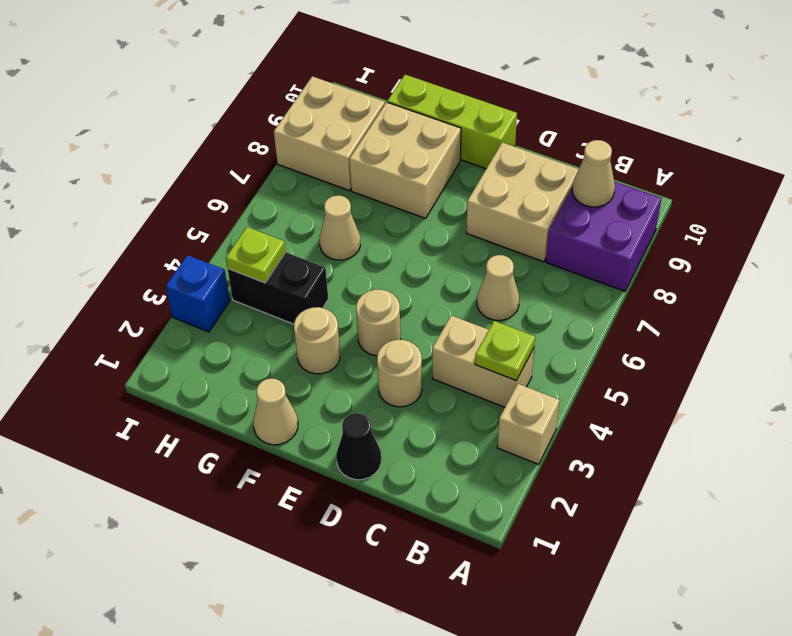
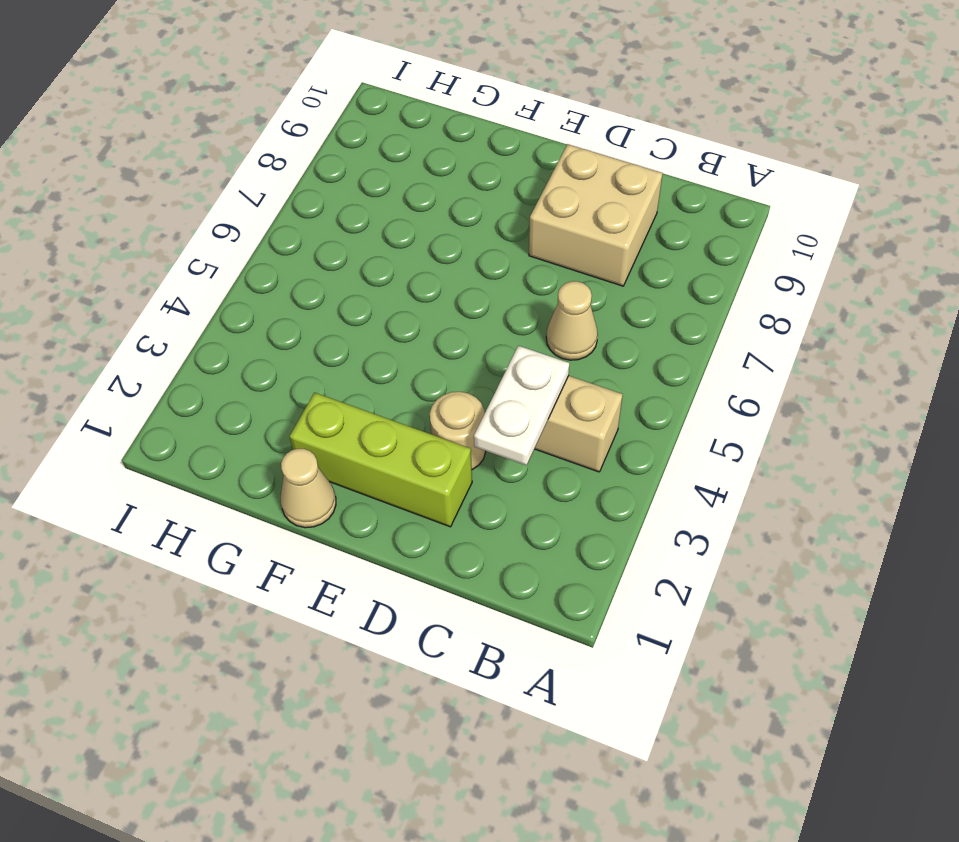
white plate C3:C4 level 2 -> none
lime brick D2:F2 level 1 -> lime brick E10:G10 level 1
none -> tan brick A3 level 1
none -> purple brick A8:B9 level 1
none -> black cone D1 level 1

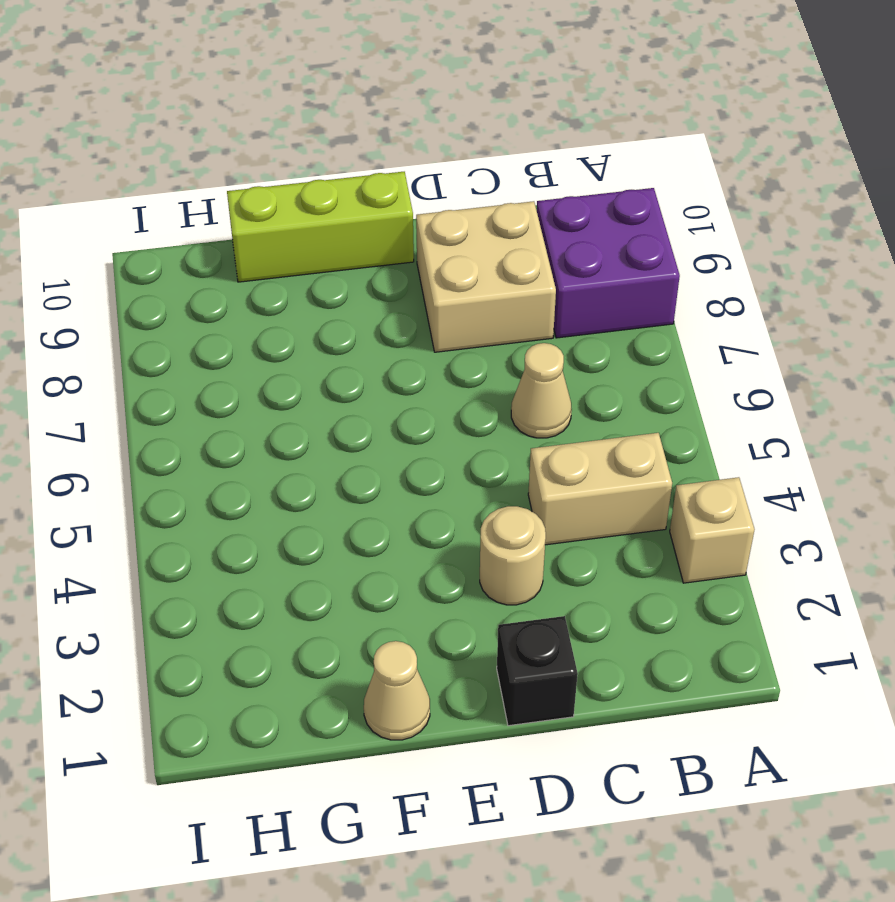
black brick D1 level 1 -> black cone D1 level 1
none -> tan round brick E4 level 1
none -> tan round brick F3 level 1
none -> tan brick F8:G9 level 1

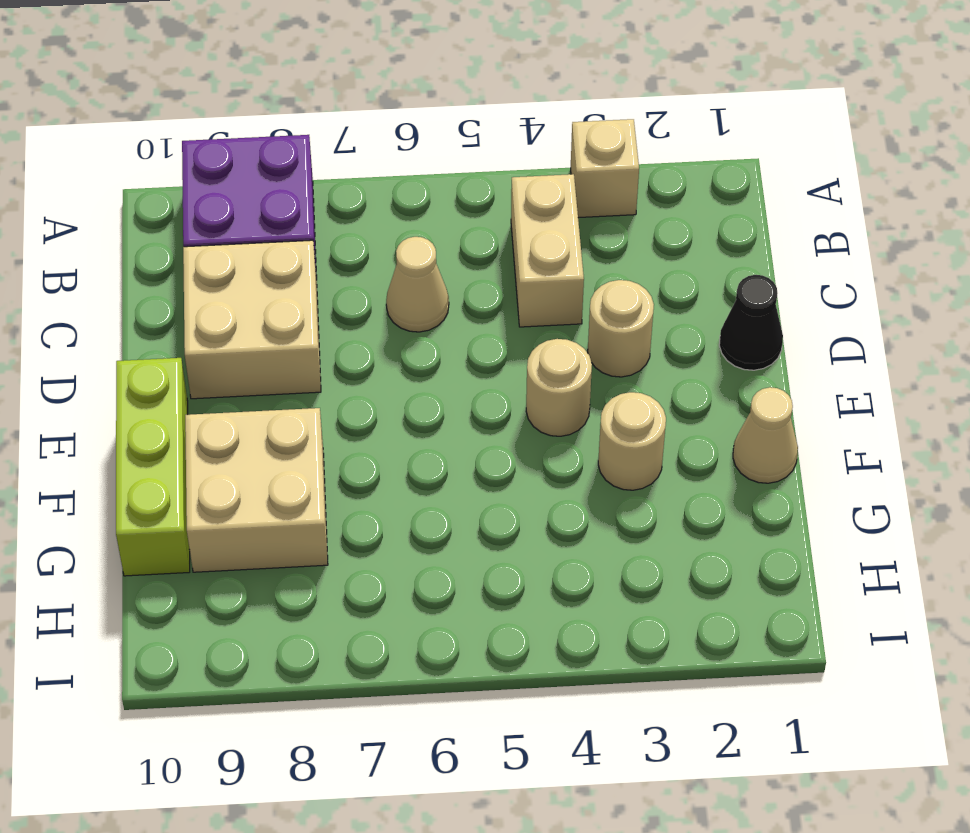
none -> black brick G4:H4 level 1
none -> tan cone G6 level 1
none -> tan brick H8:I9 level 1

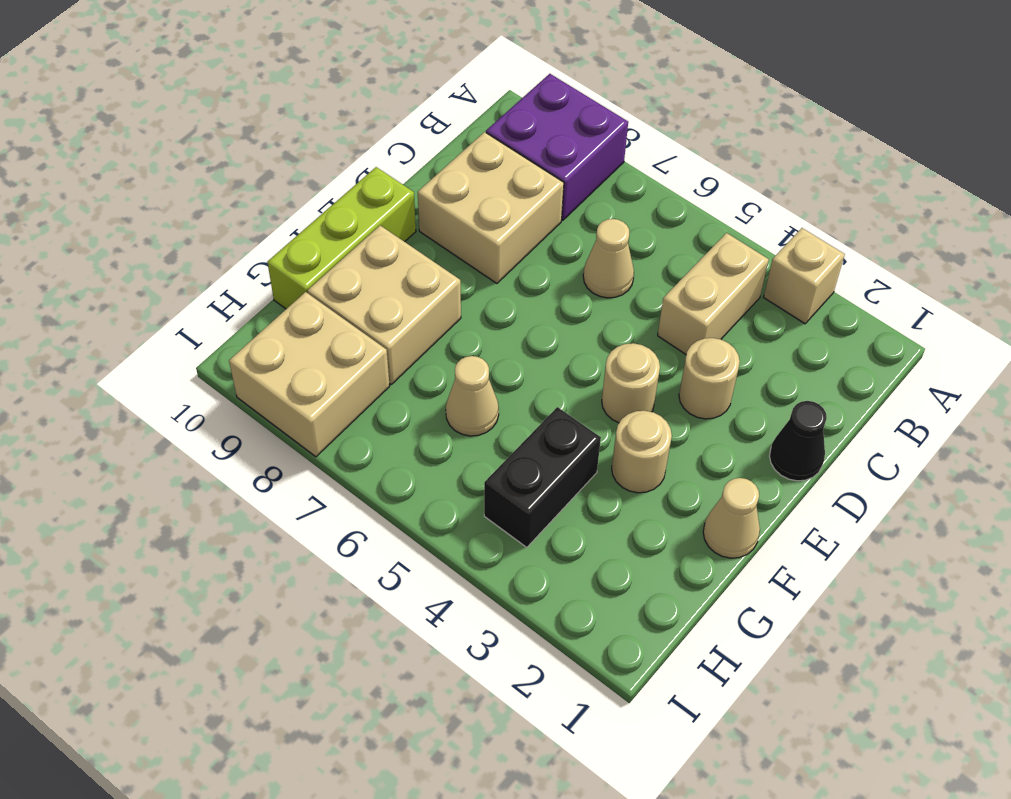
none -> blue brick I3 level 1
none -> lime plate B4 level 2
none -> tan cone B9 level 2

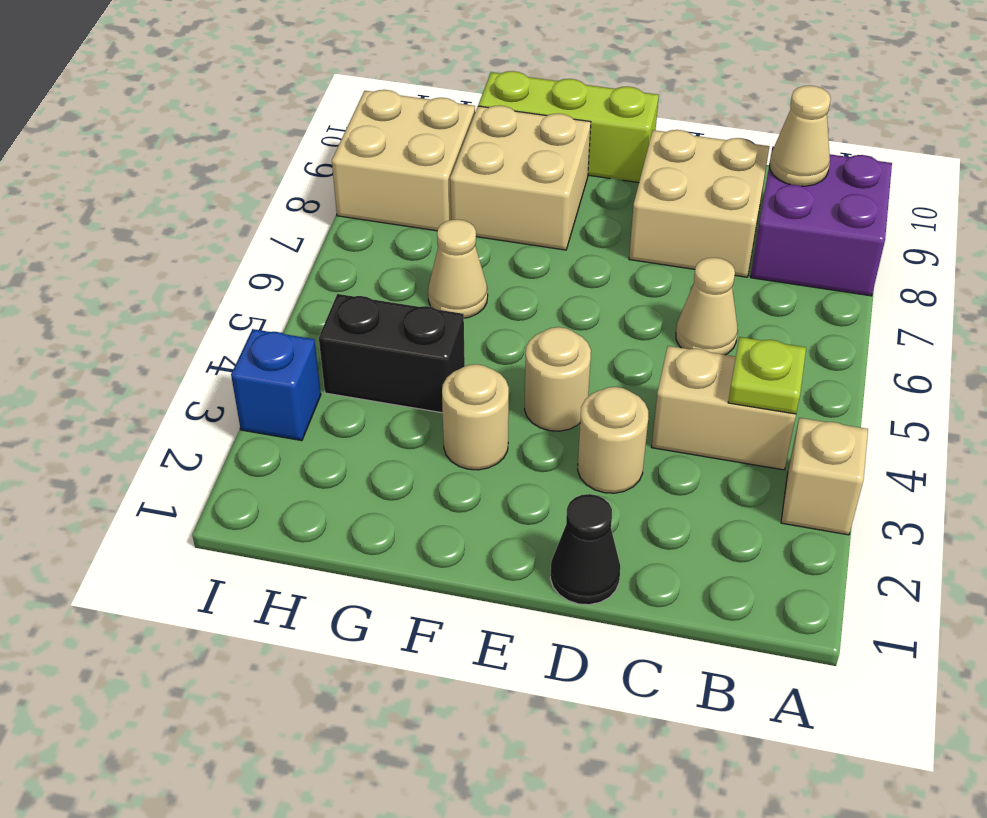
none -> tan cone F1 level 1
none -> lime plate H4 level 2

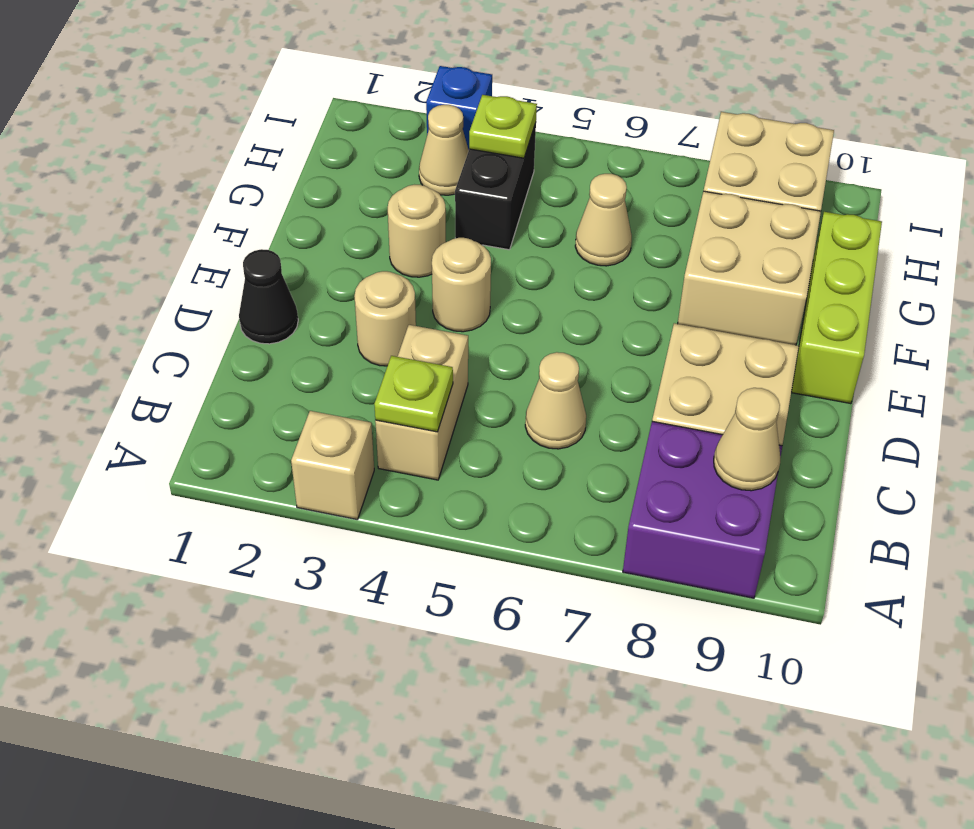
tan cone H3 level 1 -> tan cone F1 level 1

